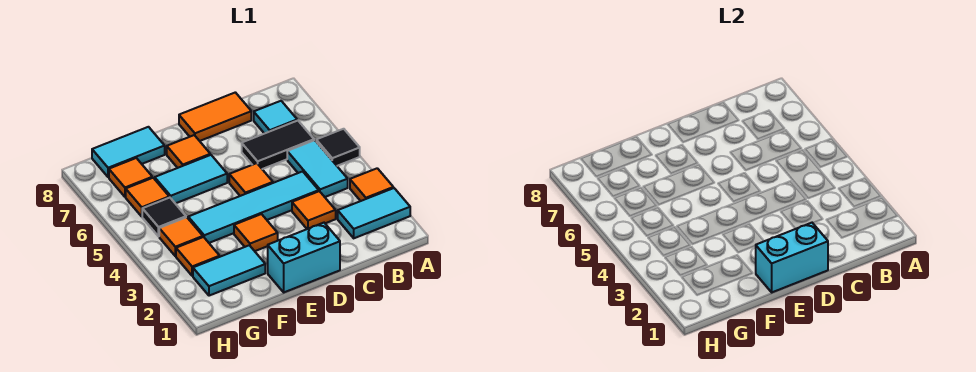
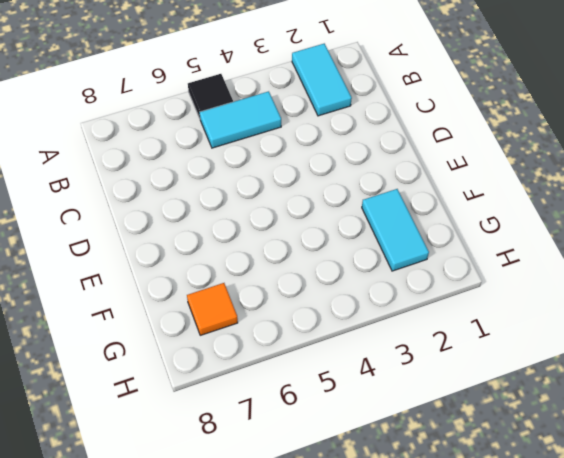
none -> orange tile A3 level 1
none -> black tile B6:C6 level 1
none -> cyan tile B7 level 1

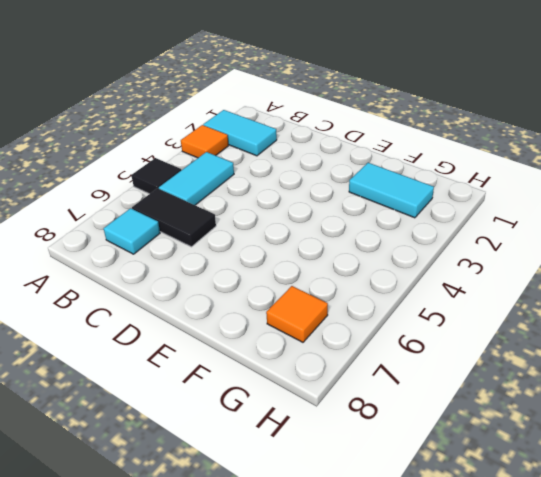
none -> orange tile C3 level 1
none -> cyan tile C4:F4 level 1
none -> orange tile C8:D8 level 1

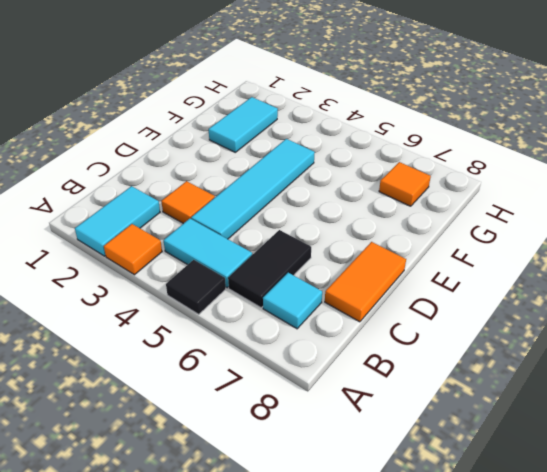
none -> cyan brick D1:E1 level 1
none -> orange tile D5 level 1
none -> orange tile E3 level 1

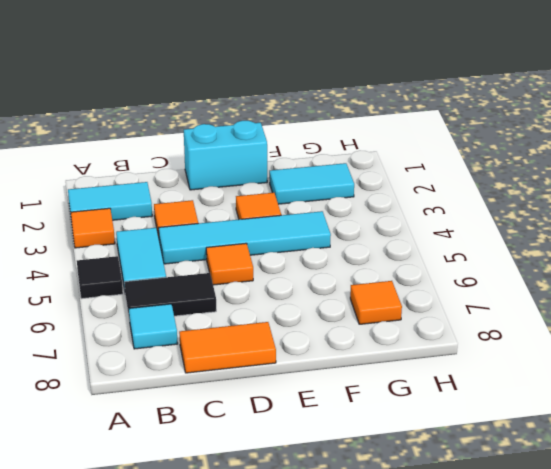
none -> cyan tile E6:F6 level 1
none -> orange tile E7 level 1
none -> cyan tile F8:G8 level 1

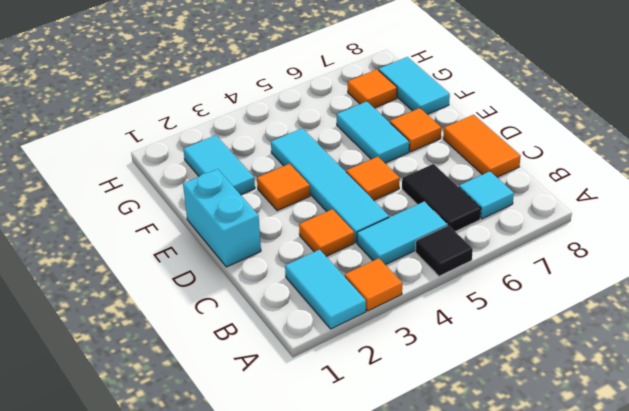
none -> orange tile G3 level 1
none -> orange tile G4 level 1
none -> black tile G5 level 1

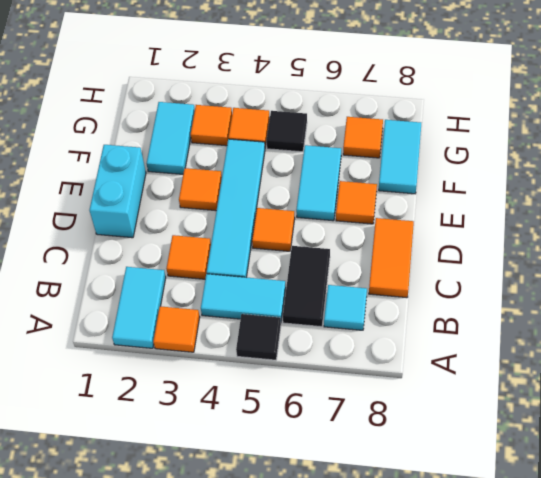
none -> orange tile G6 level 1
none -> cyan brick D1:E1 level 2

